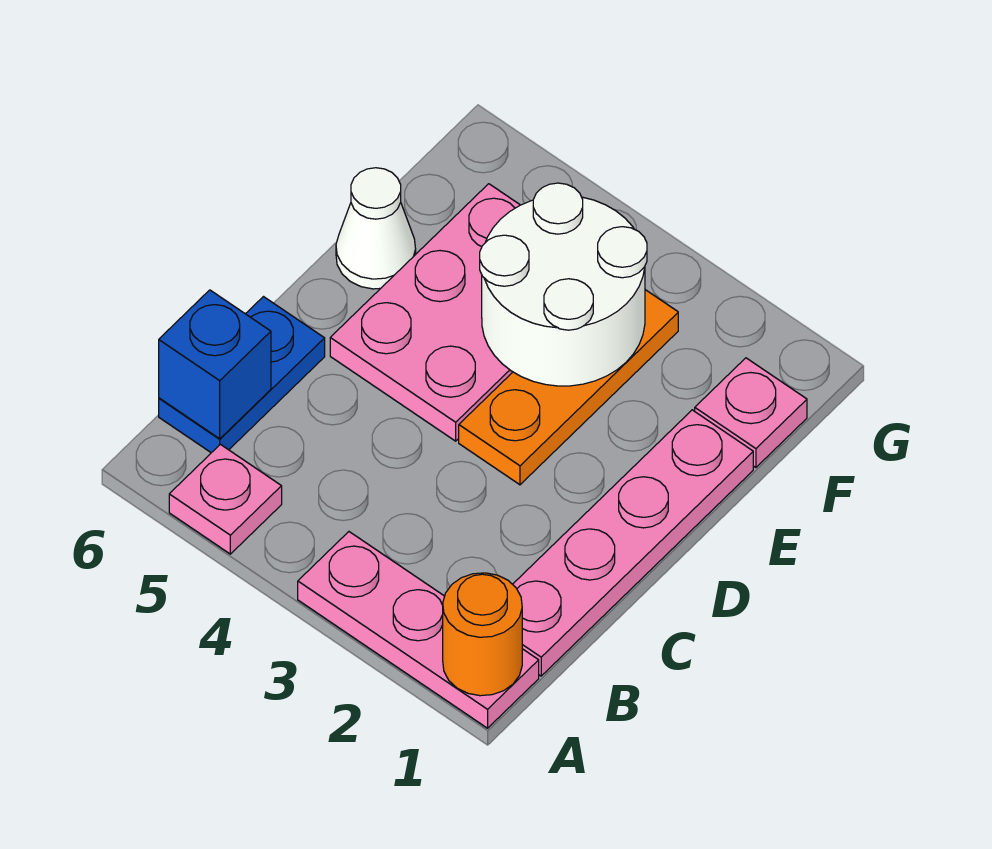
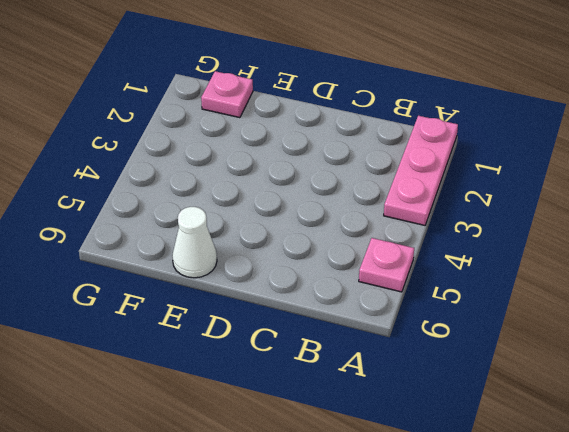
none -> pink plate B1:E1 level 1
none -> blue plate B6:C6 level 1

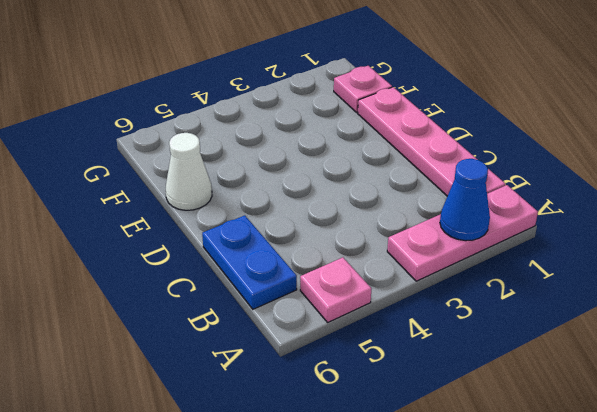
blue cone A2 level 2 -> none
none -> orange plate D3:F3 level 1
none -> pink plate D4:F5 level 1

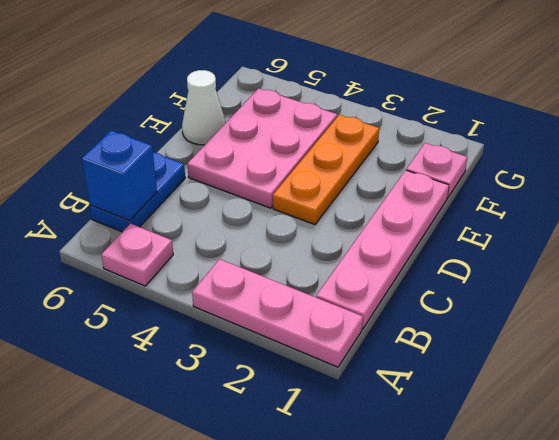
none -> orange round brick A1 level 2
none -> white round brick E3:F4 level 2

